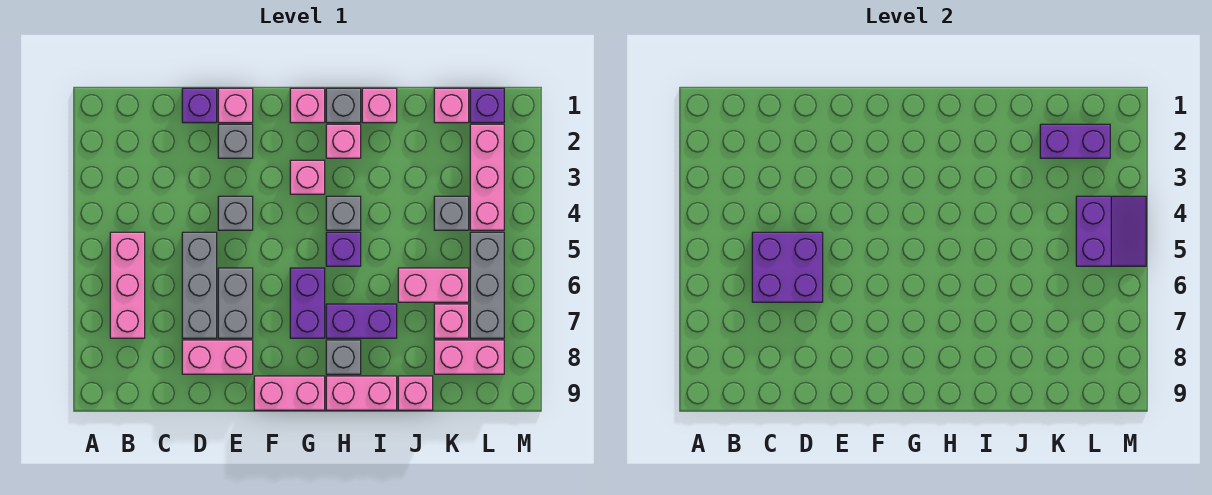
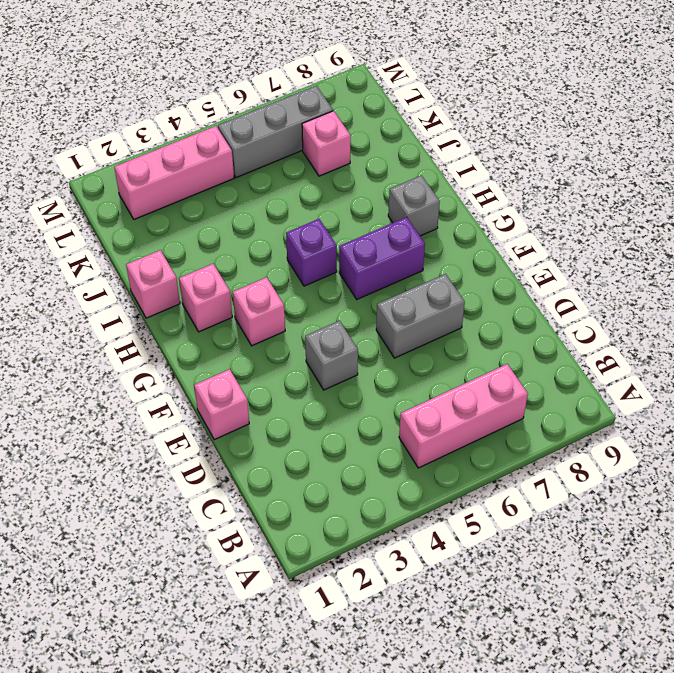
none -> purple brick D1 level 1
none -> grey brick D5:D7 level 1
none -> pink brick D8:E8 level 1
none -> grey brick E2 level 1

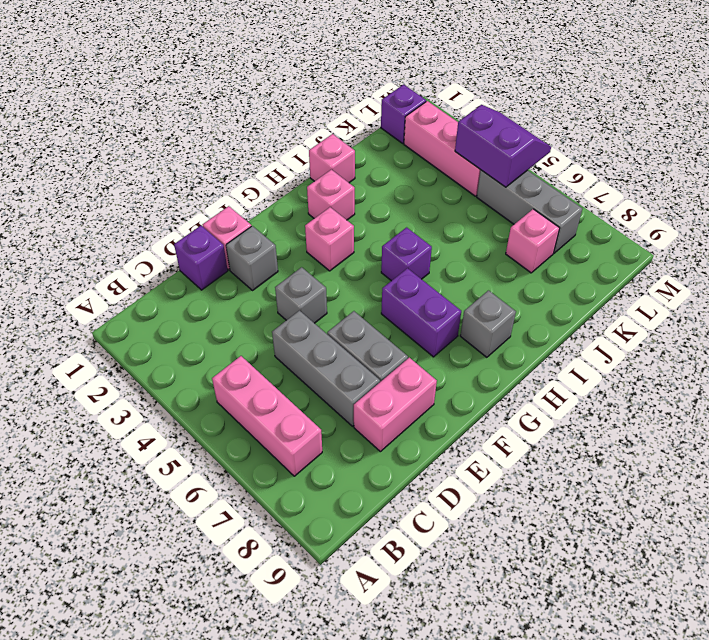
none -> pink brick F9:G9 level 1
none -> pink brick G1 level 1
none -> grey brick H1 level 1
none -> grey brick H4 level 1

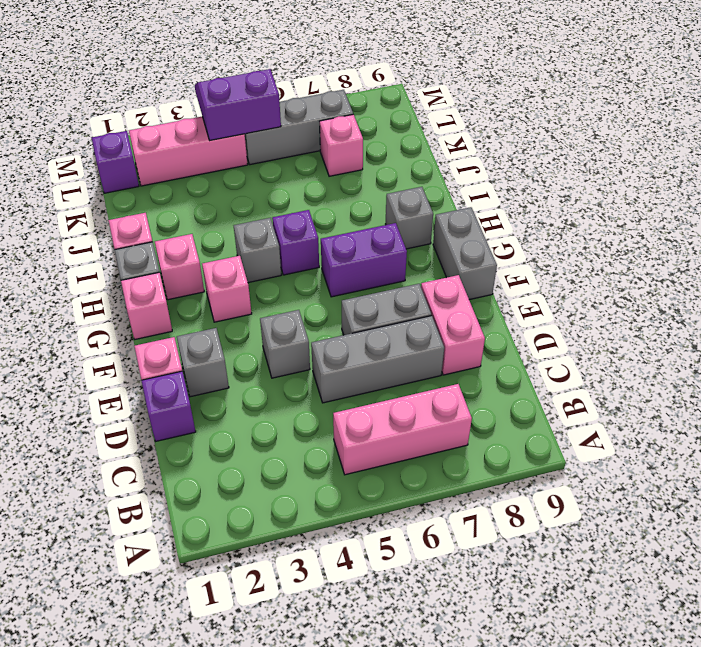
grey brick F9:G9 level 1 -> pink brick F9:G9 level 1
none -> purple brick H7:I7 level 1
none -> pink brick H9:I9 level 1
none -> pink brick J6:K6 level 1
none -> pink brick J9 level 1

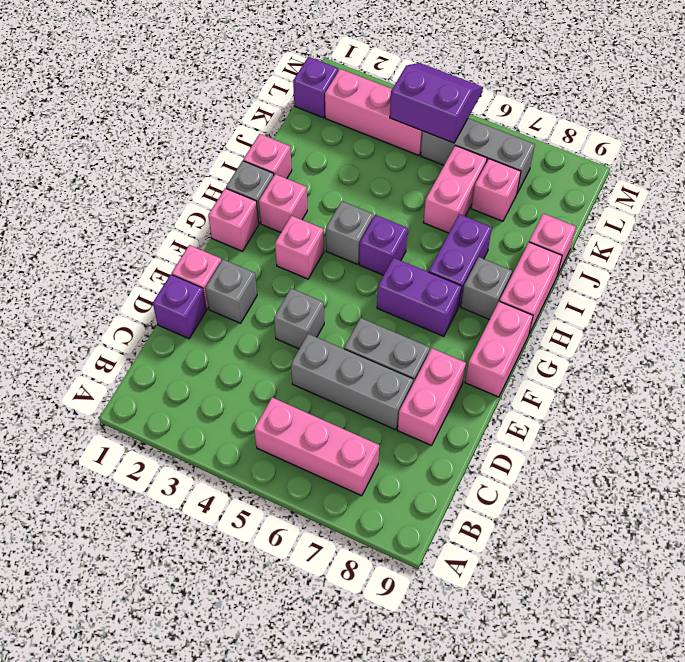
none -> pink brick K1 level 1
none -> grey brick K4 level 1
none -> pink brick K8:L8 level 1
none -> purple brick C5:D6 level 2

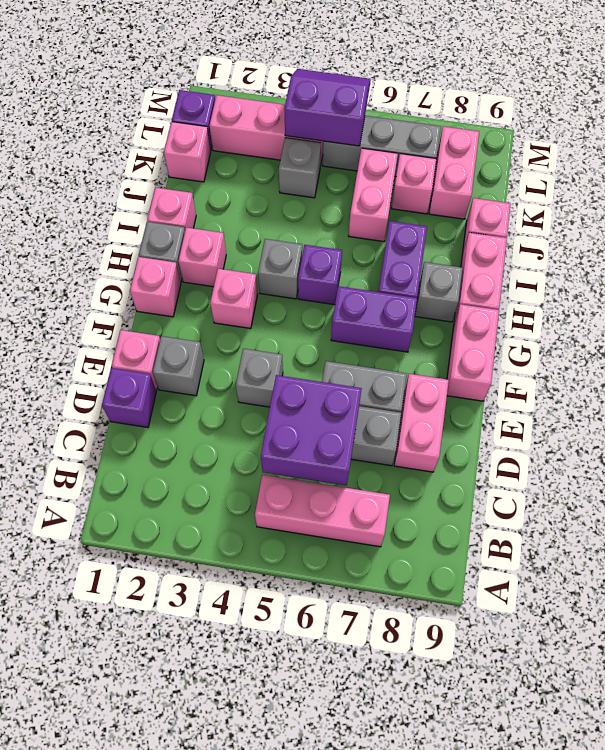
none -> purple brick K2:L2 level 2

